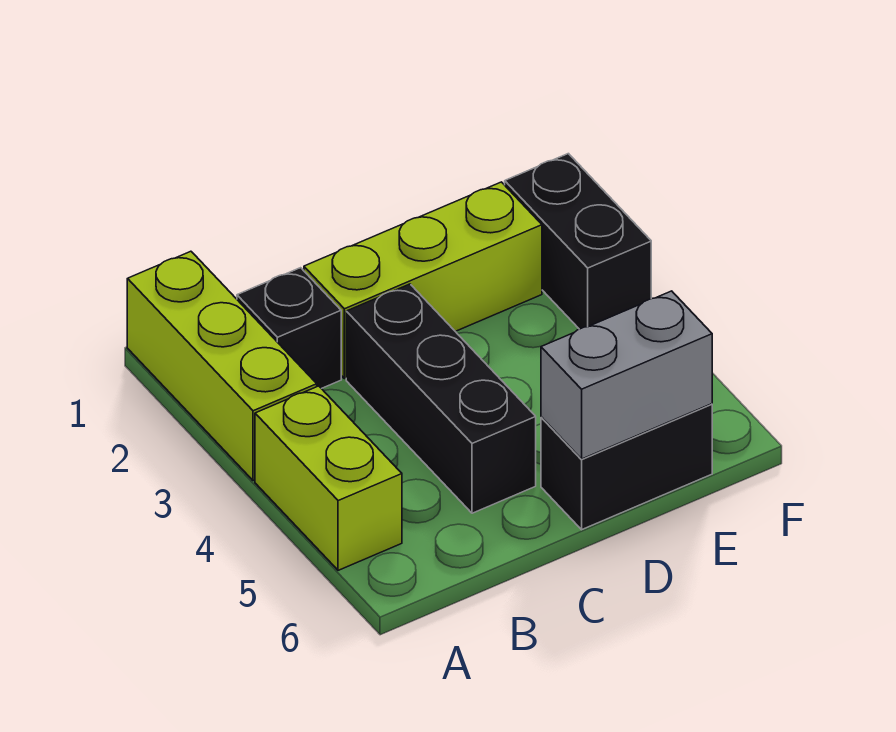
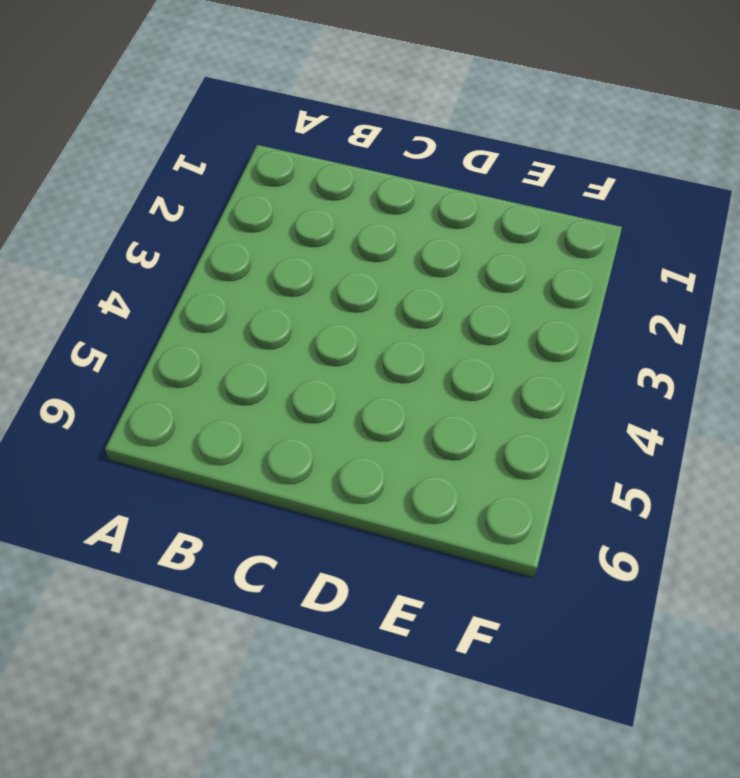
none -> lime brick A1:A3 level 1
none -> lime brick A4:A5 level 1

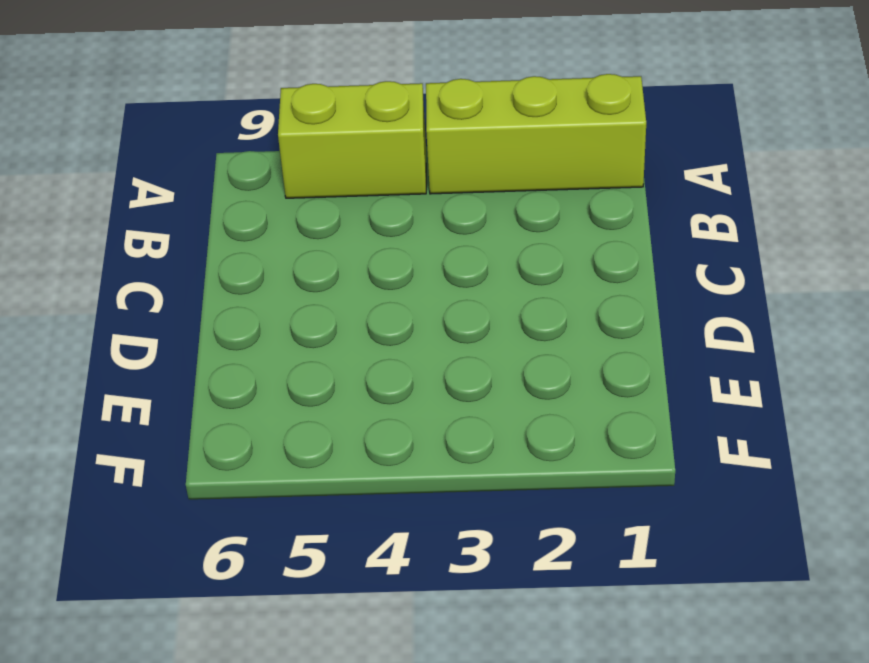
none -> black brick B2 level 1
none -> lime brick C2:E2 level 1

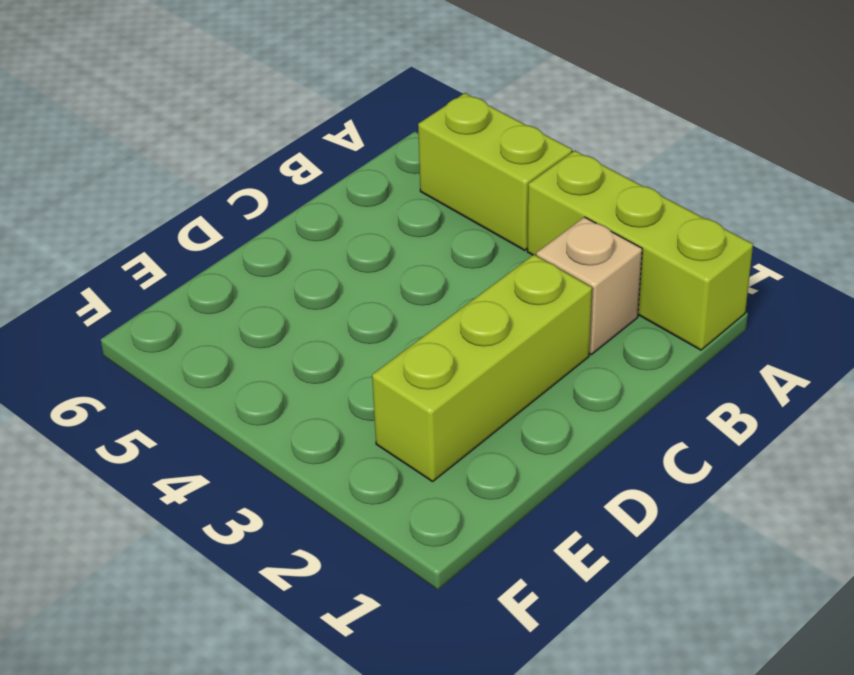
tan brick B2 level 1 -> black brick B2 level 1
none -> black brick C3:C5 level 1
none -> black brick D6:E6 level 1

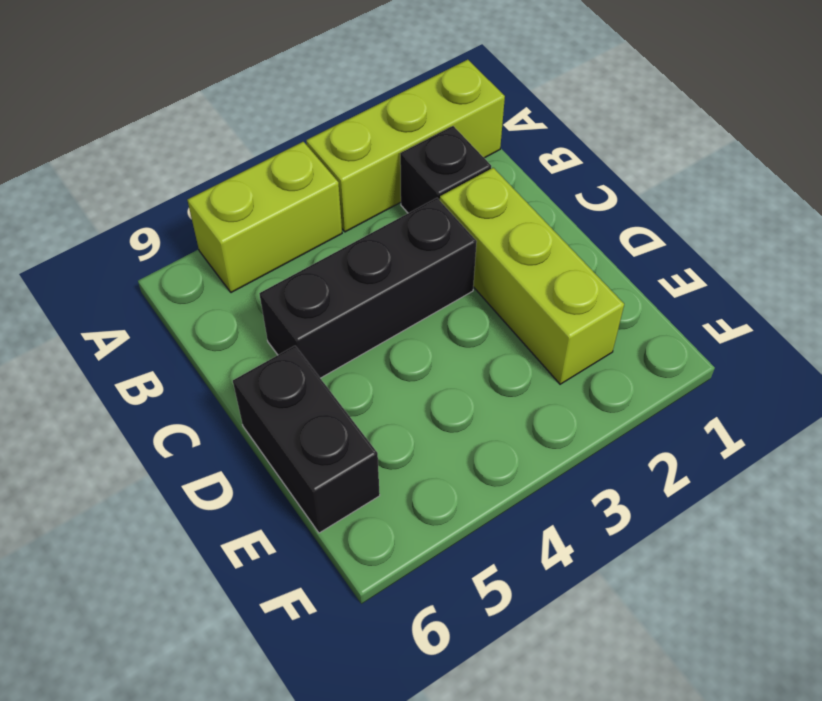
none -> black brick F2:F3 level 1
none -> grey brick D6:E6 level 2

